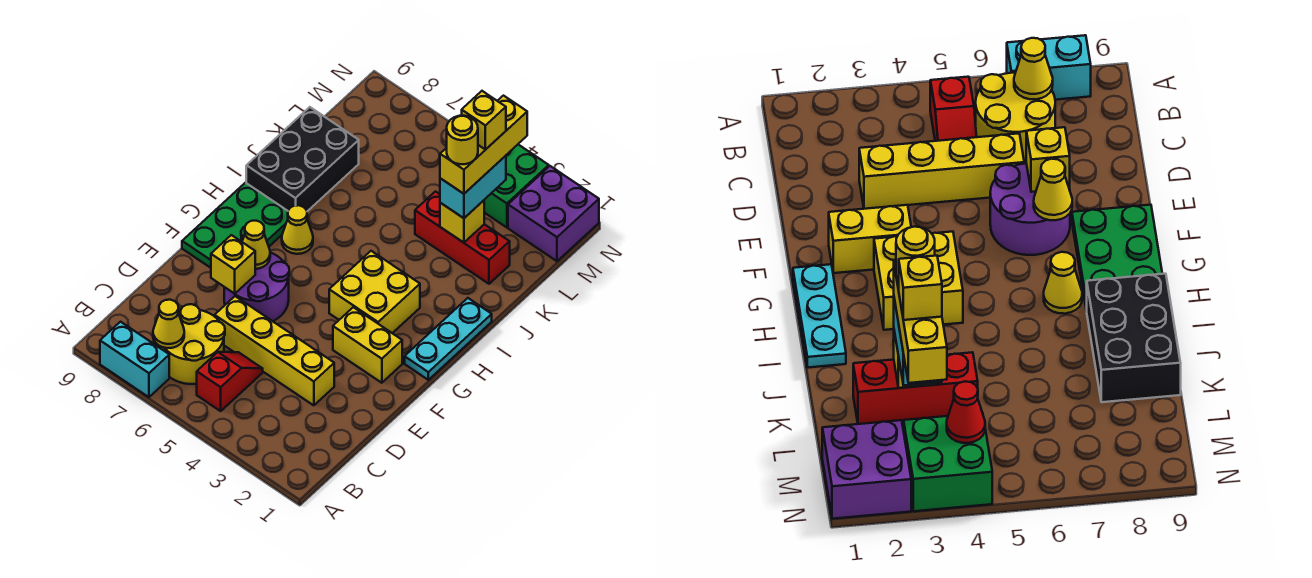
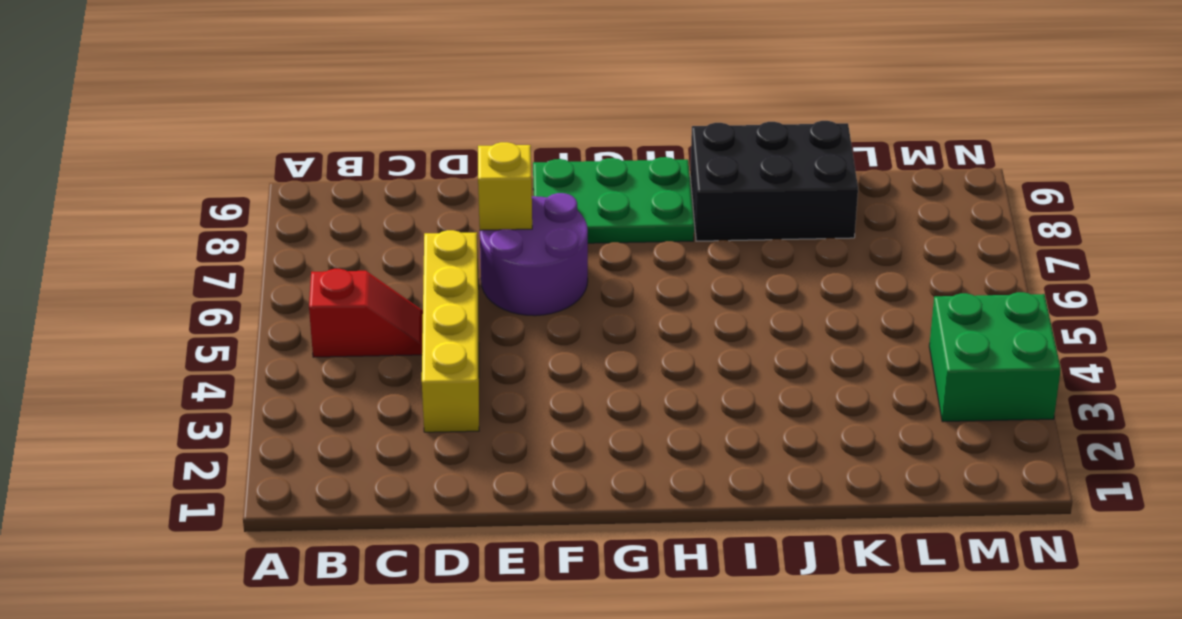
none -> cyan brick A7:A8 level 1
none -> yellow round brick B6:C7 level 1
none -> yellow brick F2:F3 level 1

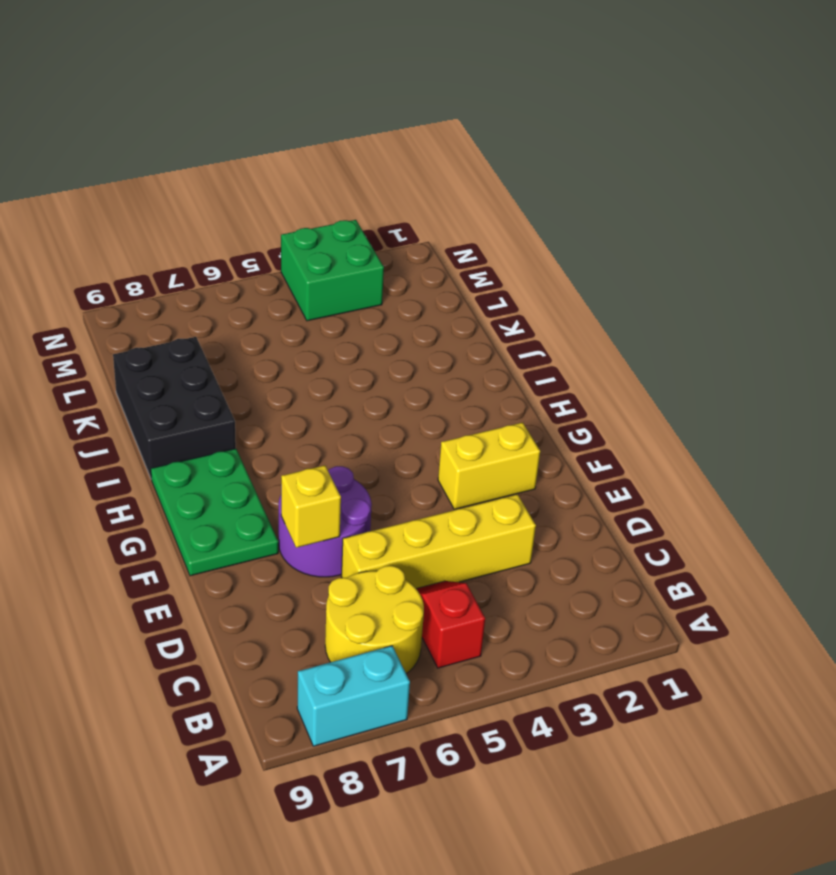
none -> cyan plate G1:I1 level 1
none -> yellow brick G3:H4 level 1
none -> yellow cone H7 level 1

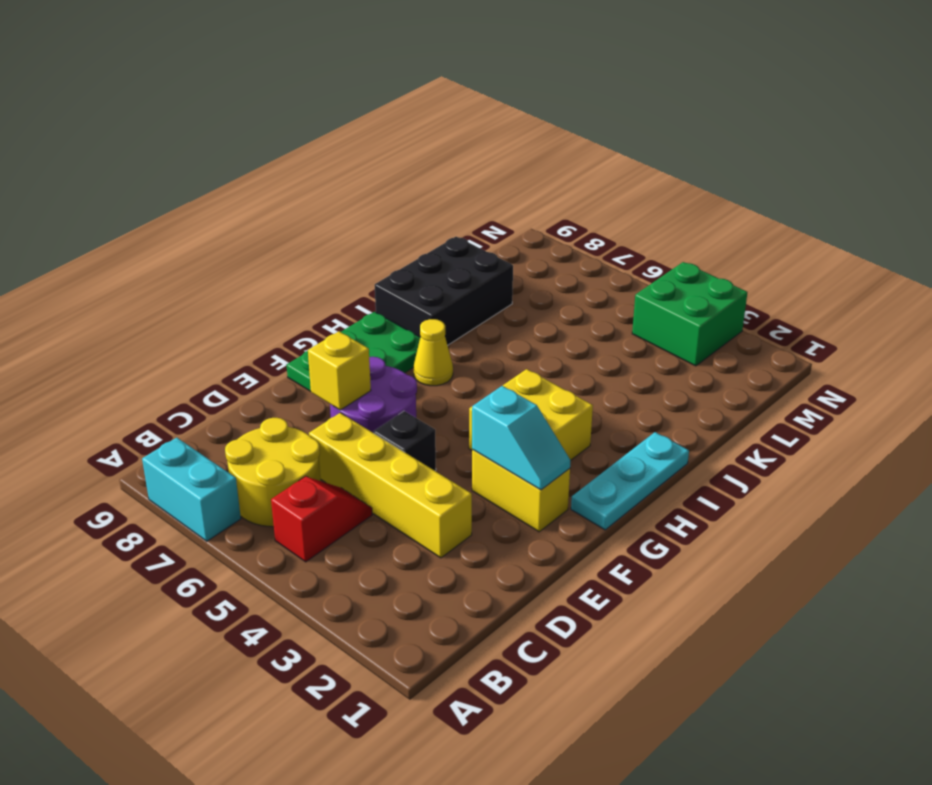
black brick E5 level 1 -> none
cyan slope F2:F3 level 2 top 3 -> none
none -> red brick K2:K4 level 1
none -> purple brick M1:N2 level 1
none -> yellow cone B7 level 2

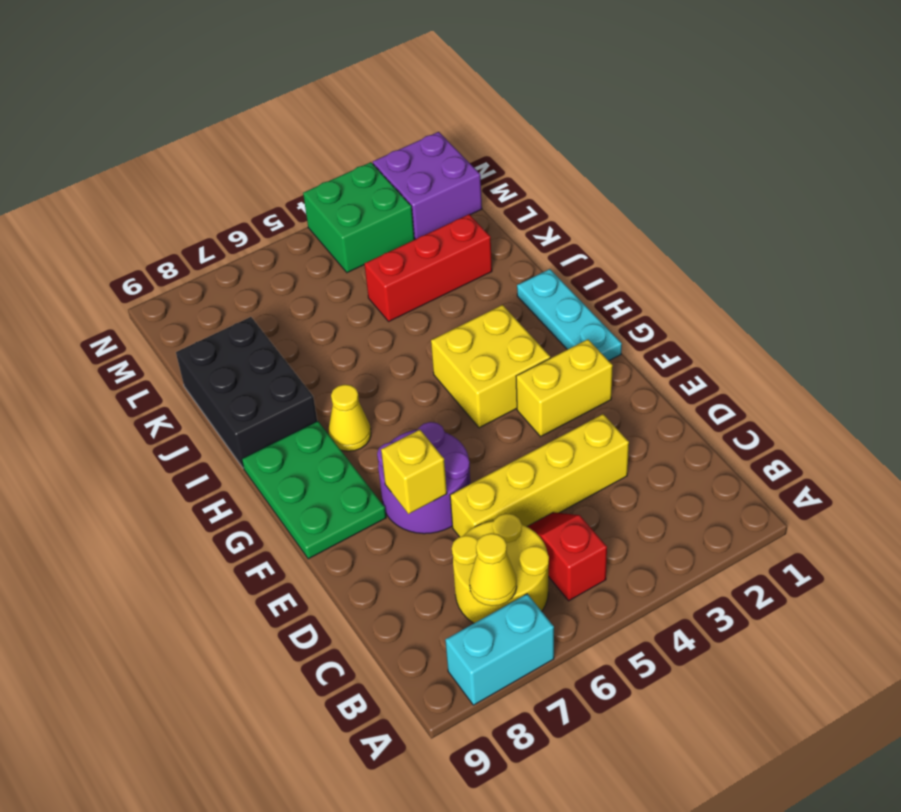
none -> yellow cone F7 level 2
none -> yellow brick K3 level 2
none -> red cone M4 level 2

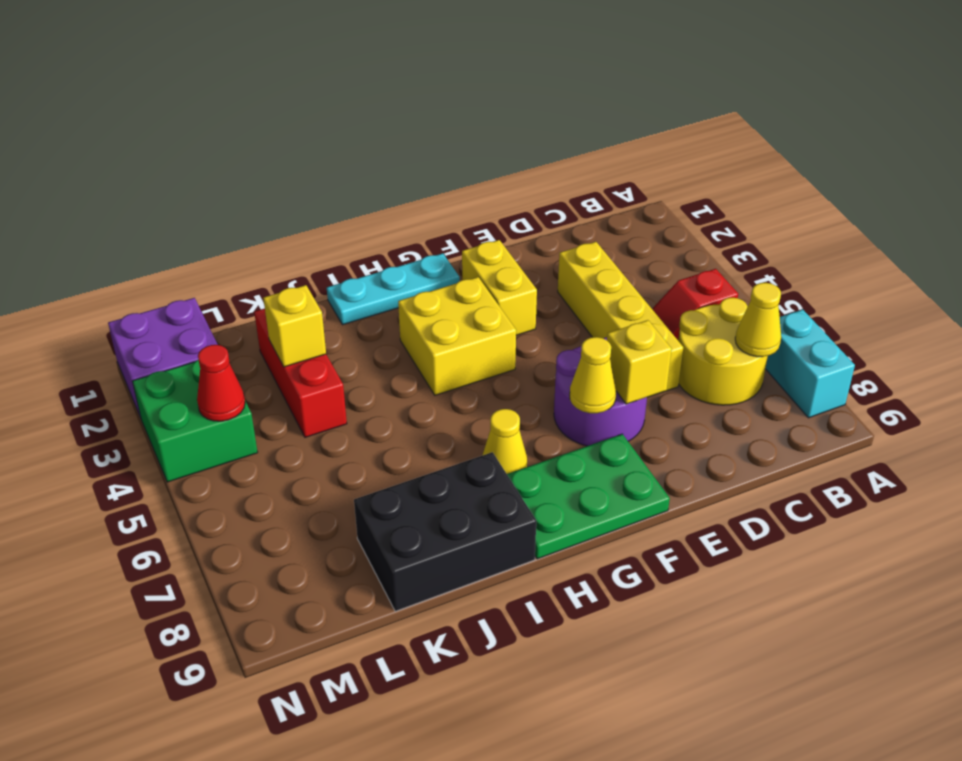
none -> cyan brick K3:L3 level 3
none -> yellow brick K3:M3 level 4
none -> yellow round brick K3 level 5

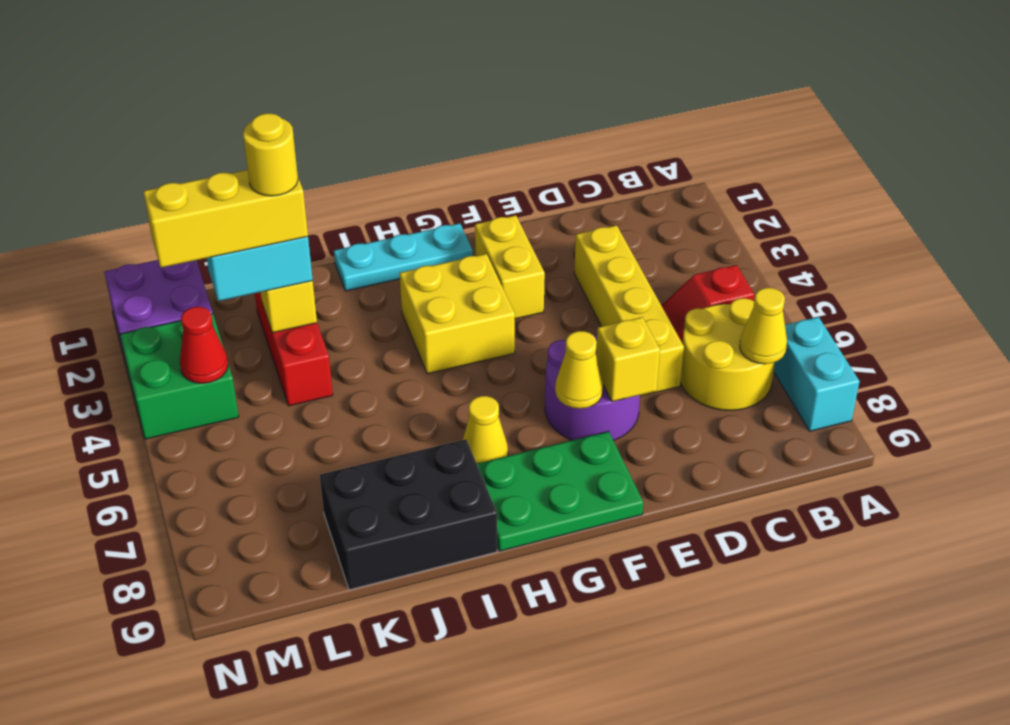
none -> yellow brick L3 level 5

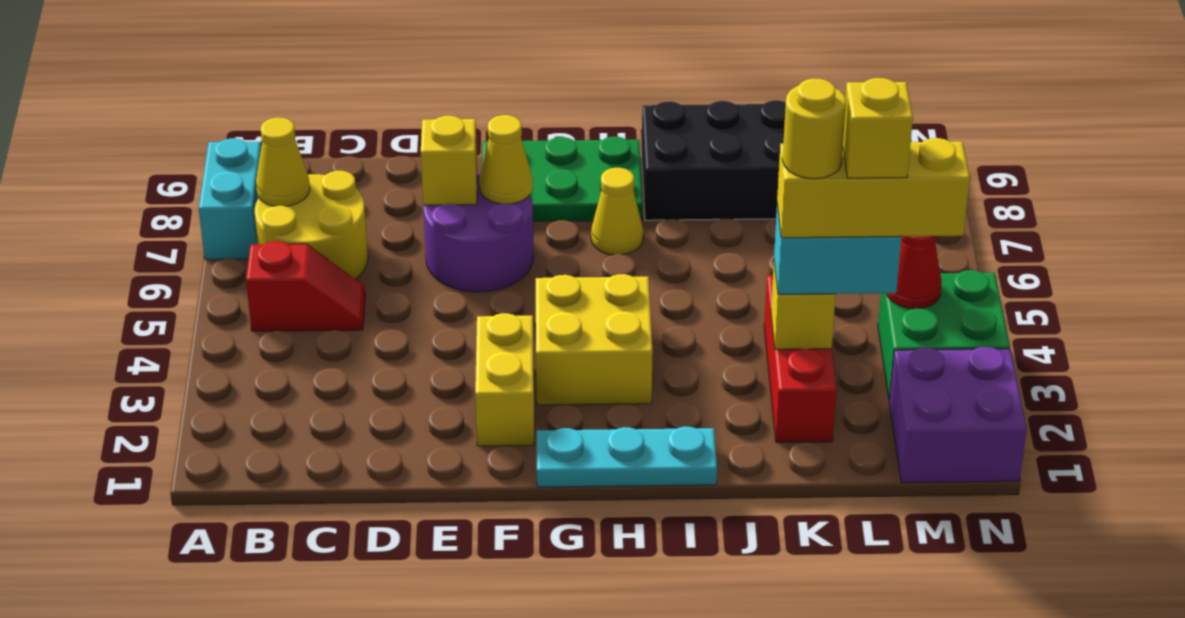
none -> yellow brick D3:D6 level 1

